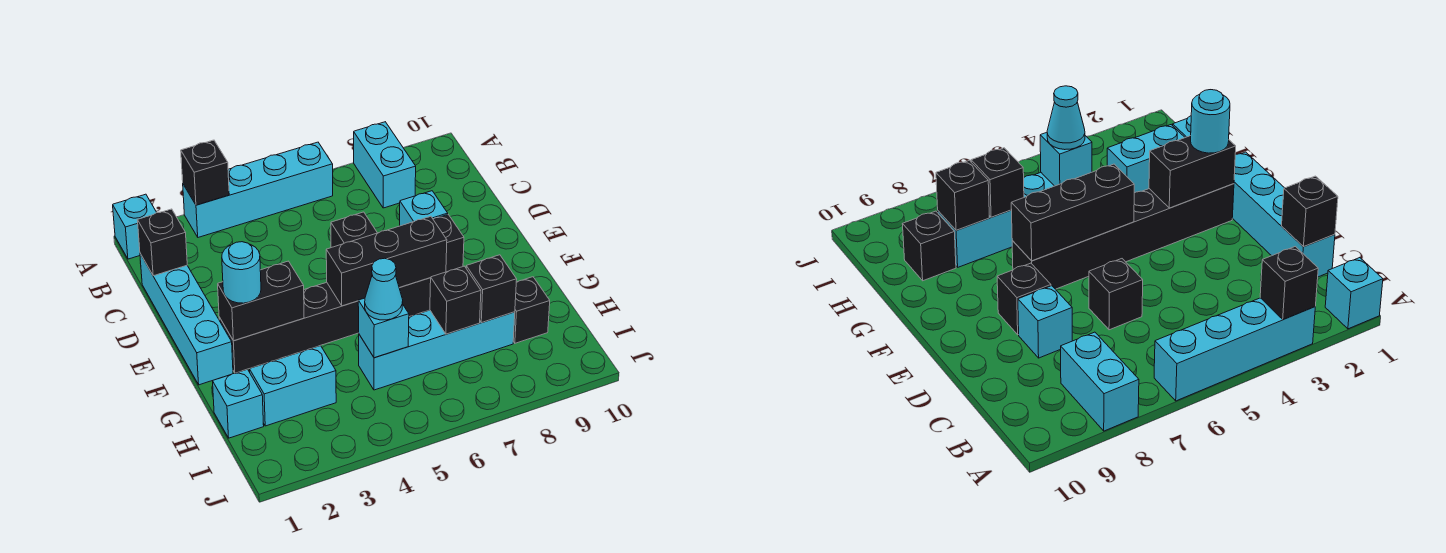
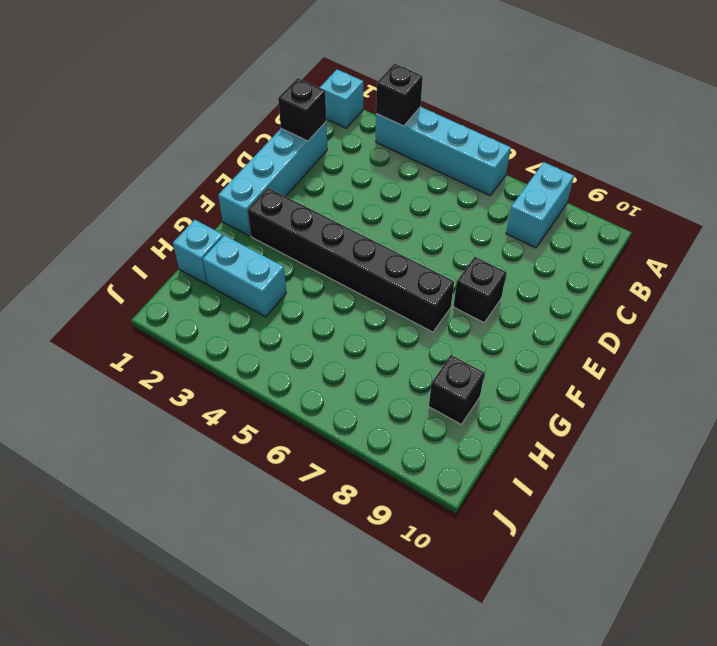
none -> black brick D6 level 1
none -> cyan brick D8 level 1
none -> cyan brick H5:H8 level 1

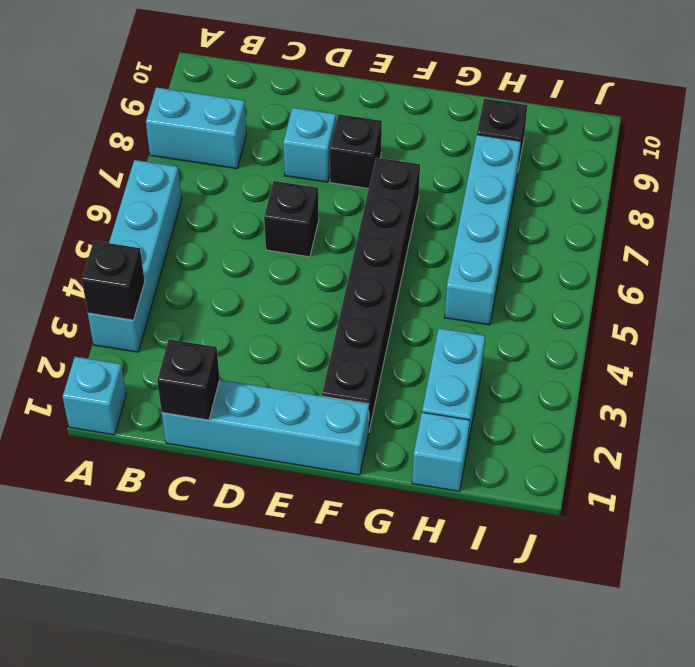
none -> black brick F2:F3 level 2
none -> black brick F5:F7 level 2
none -> cyan brick H5 level 2

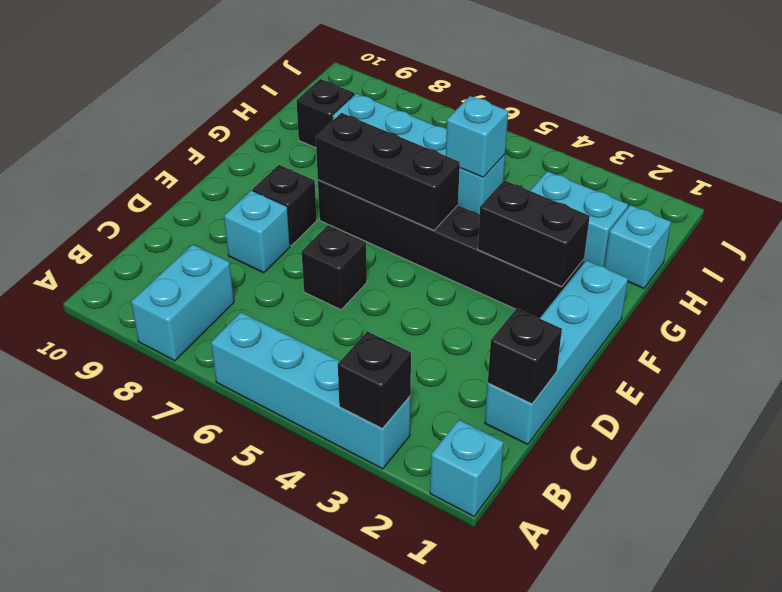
none -> black brick H7 level 2
none -> black brick H8 level 2
none -> cyan round brick F2 level 3

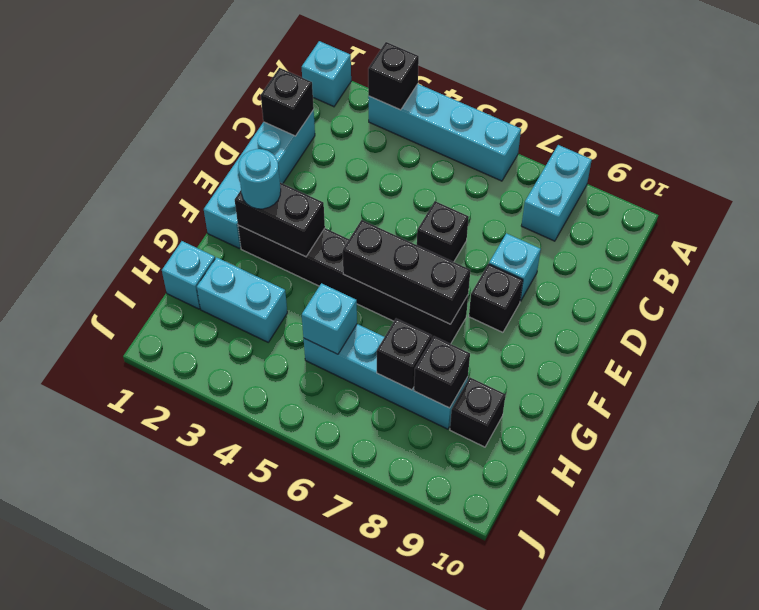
none -> cyan cone H5 level 3

